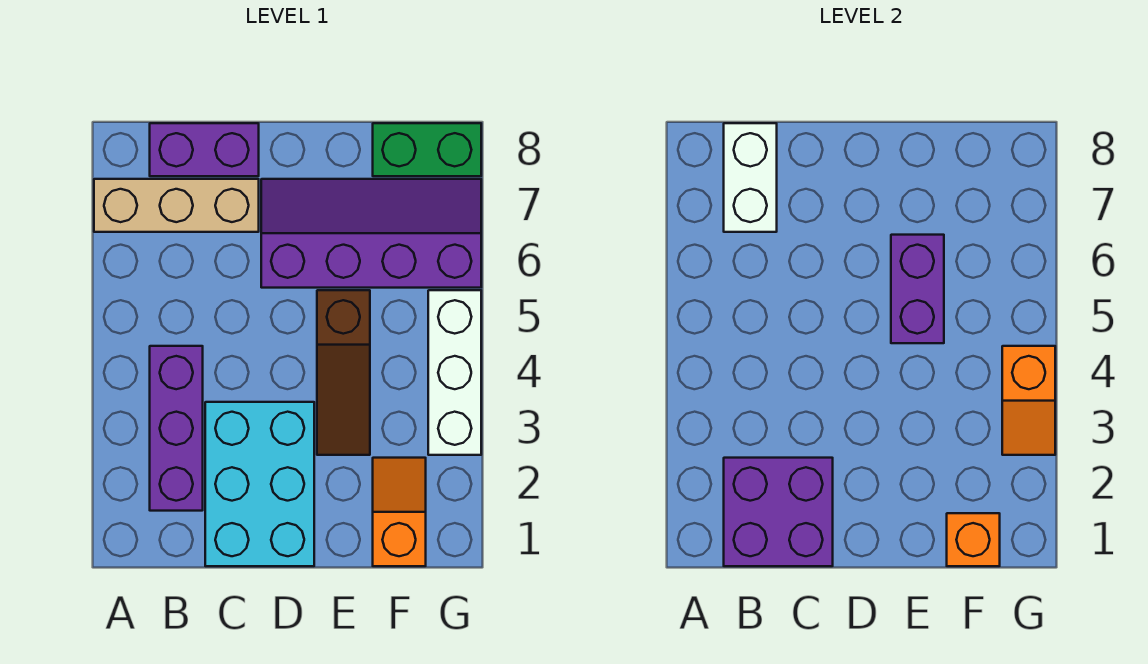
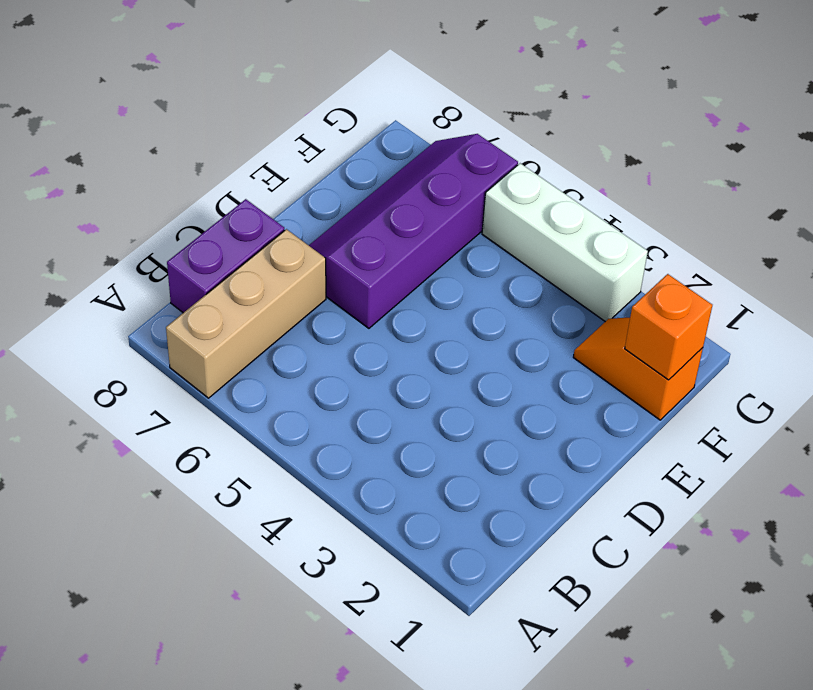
none -> purple brick B2:B4 level 1
none -> cyan brick C1:D3 level 1
none -> brown slope E3:E5 level 1 top 5

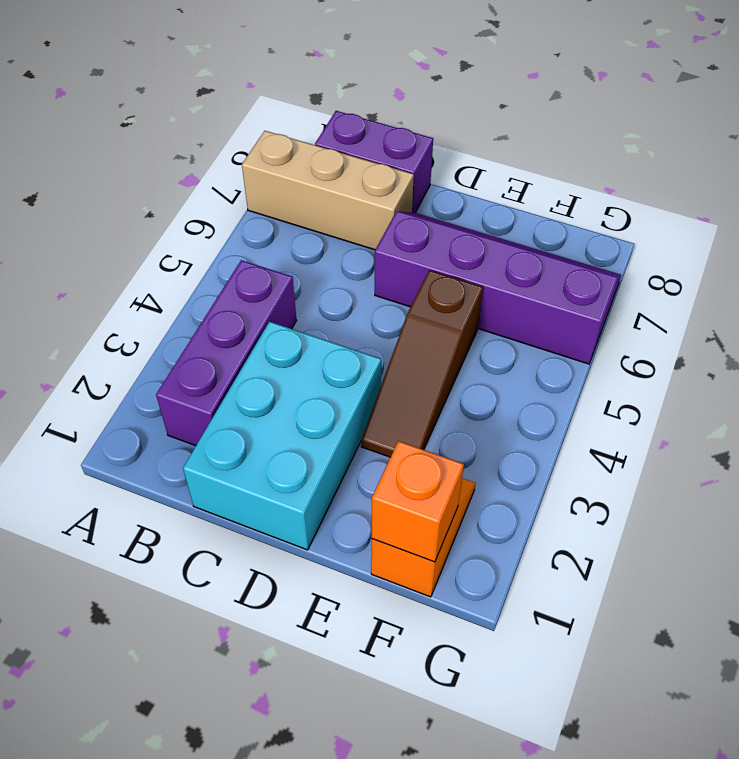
none -> green brick F8:G8 level 1
none -> white brick G3:G5 level 1
none -> purple brick B1:C2 level 2

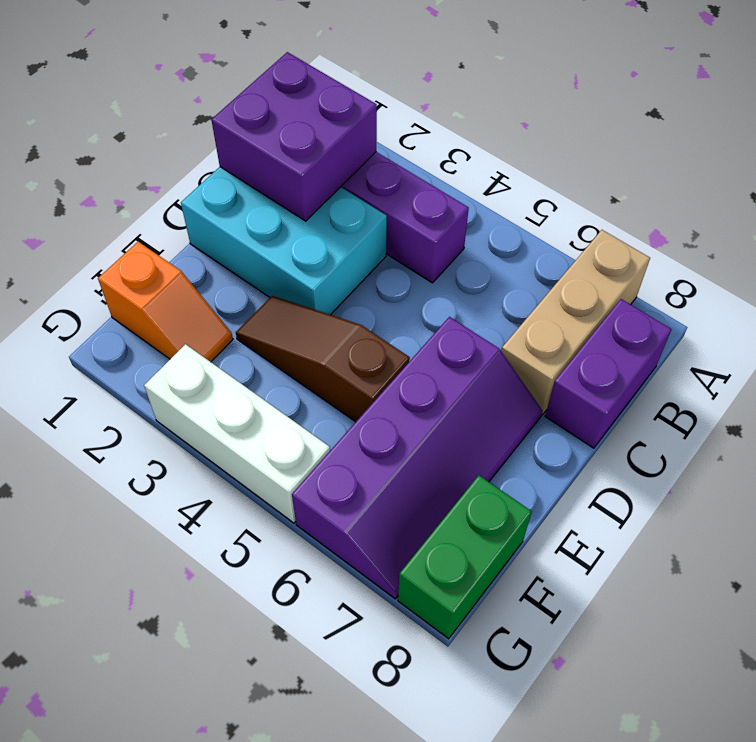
none -> white brick B7:B8 level 2
none -> purple brick E5:E6 level 2
none -> orange brick F1 level 2

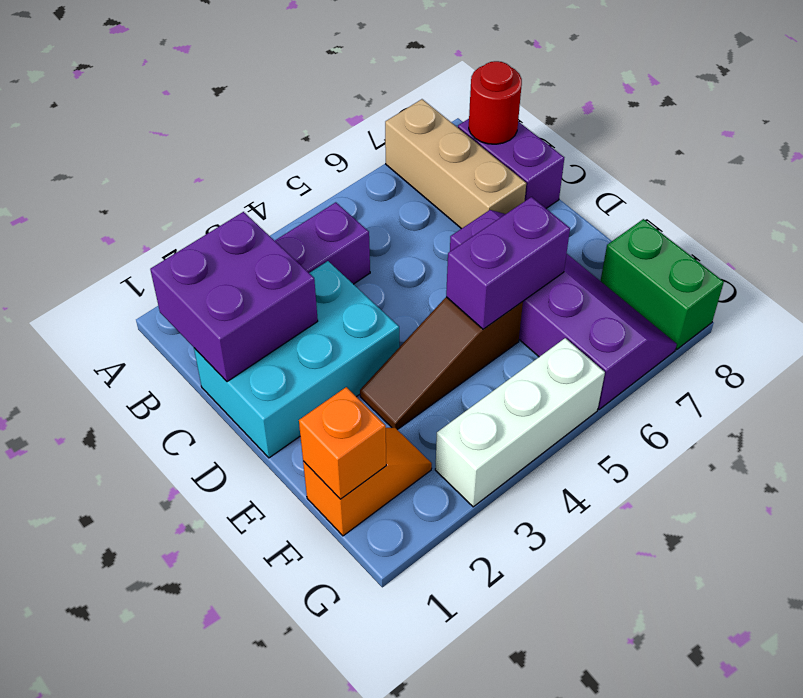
red round brick B8 level 2 -> white brick B7:B8 level 2
none -> orange slope G3:G4 level 2 top 4

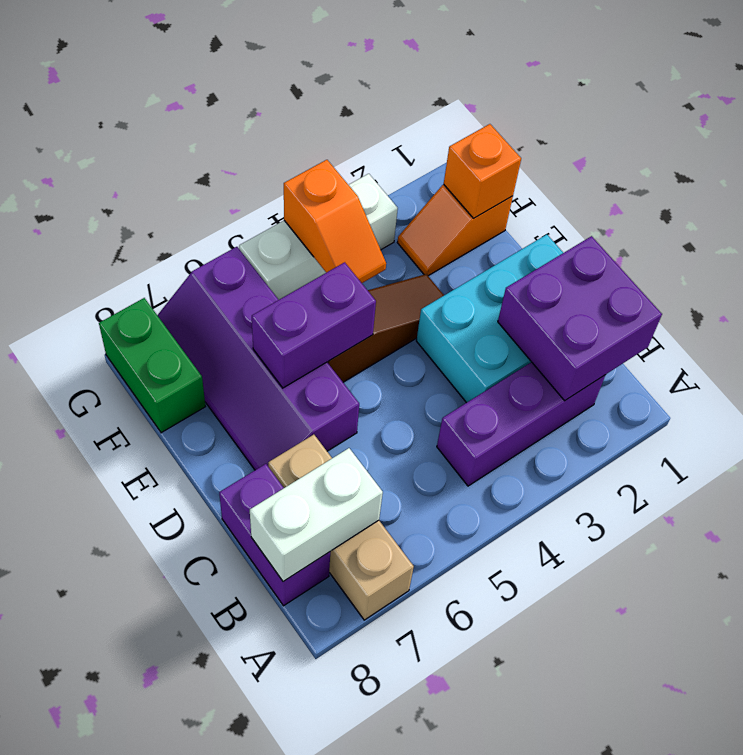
orange slope F4:G4 level 2 top G -> orange slope G3:G4 level 2 top 4

